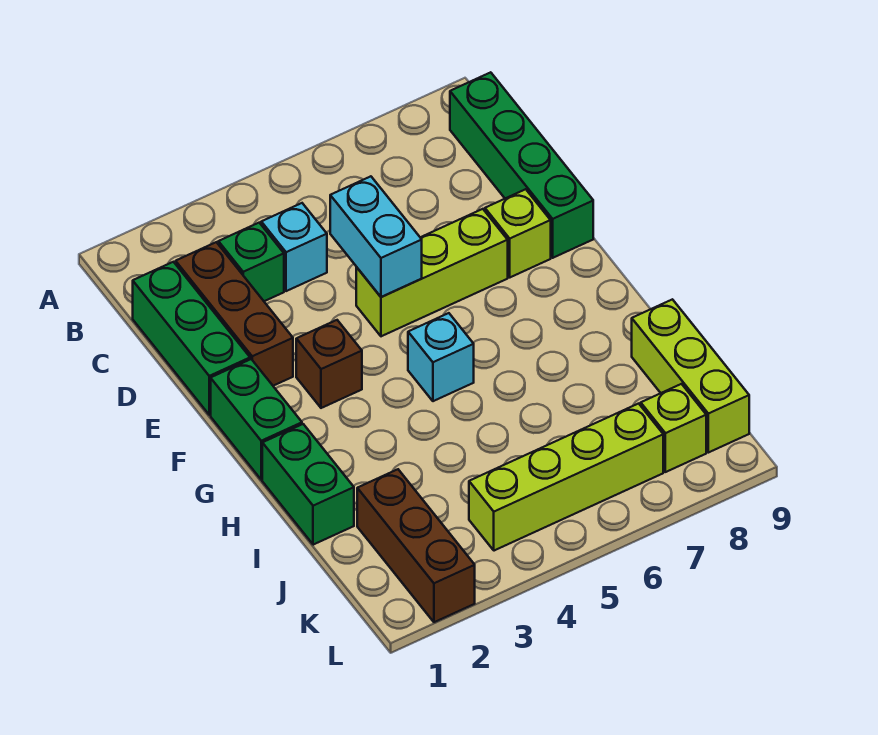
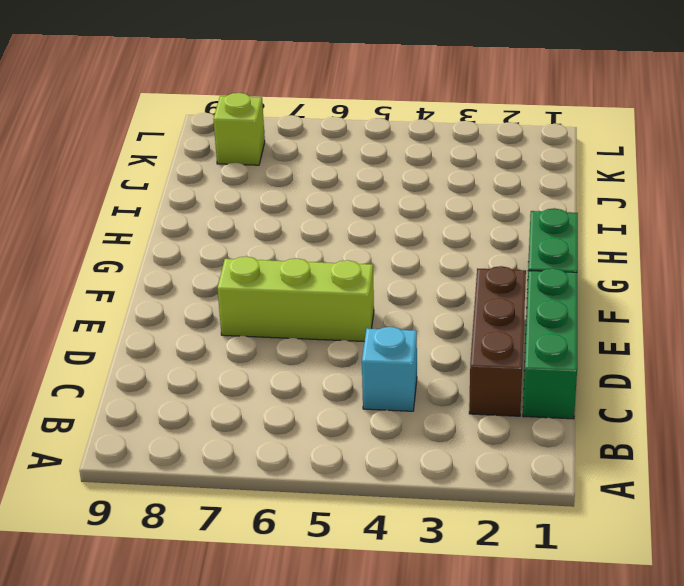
none -> green brick B9:E9 level 1
none -> green brick C3 level 1
none -> lime brick E8 level 1

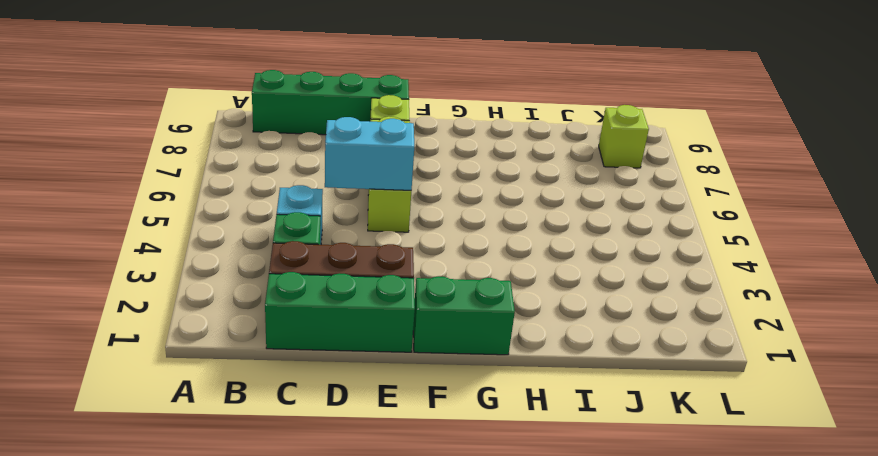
none -> brown brick F3 level 1
none -> cyan brick G5 level 1
none -> green brick H1:I1 level 1

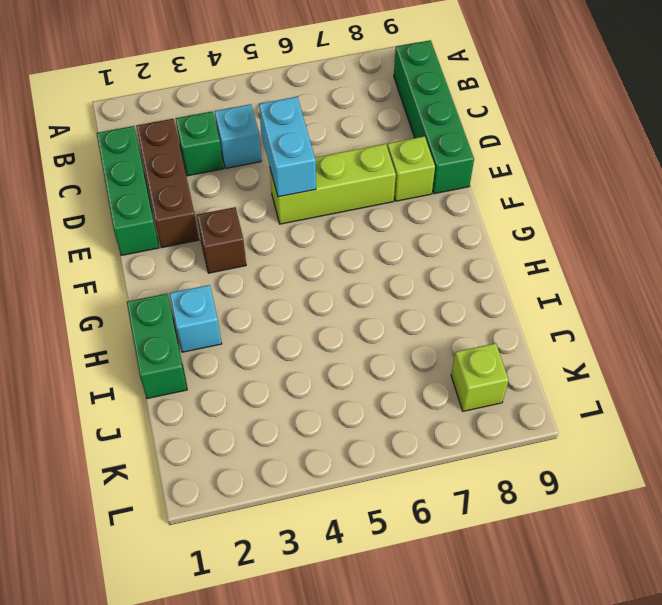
cyan brick H2 level 1 -> cyan brick G5 level 1
none -> green brick F1:G1 level 1
none -> lime brick I9:K9 level 1
none -> brown brick J2:L2 level 1

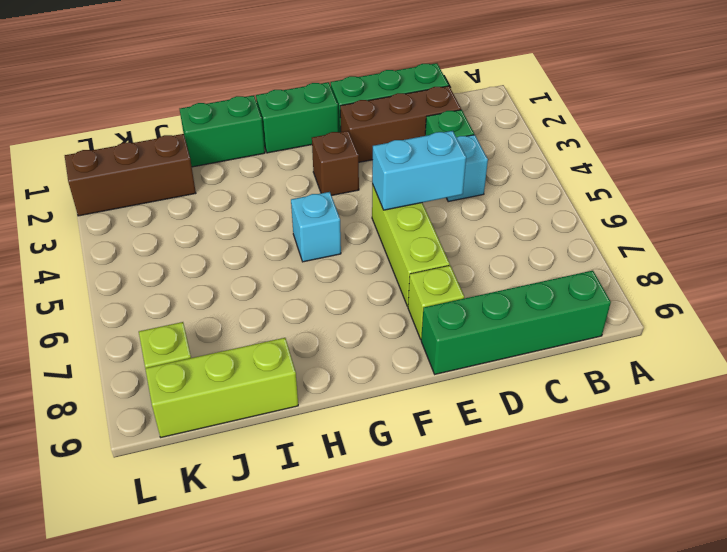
none -> lime brick K4:K7 level 1

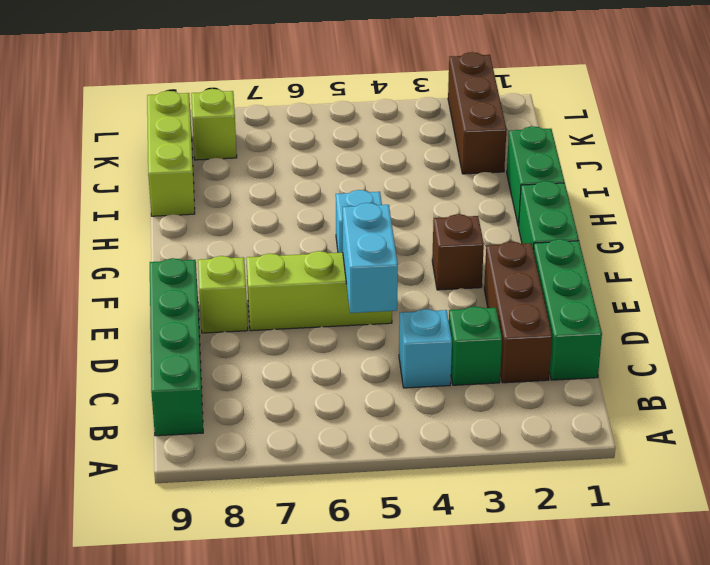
none -> lime brick K4:K7 level 1

